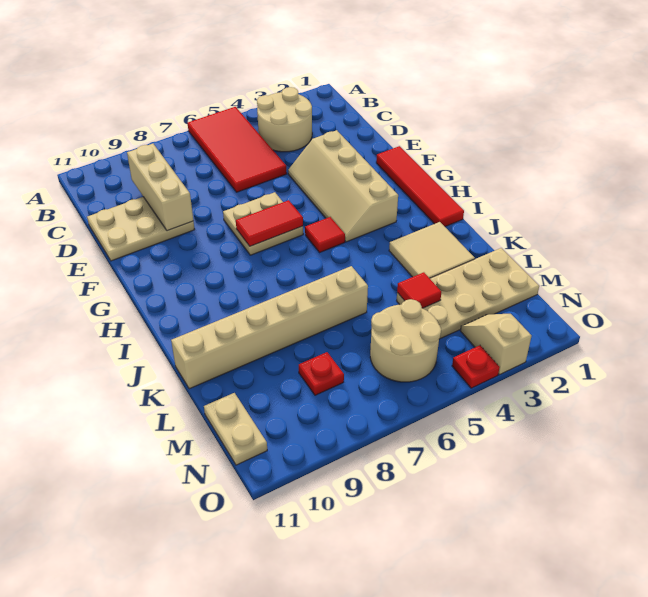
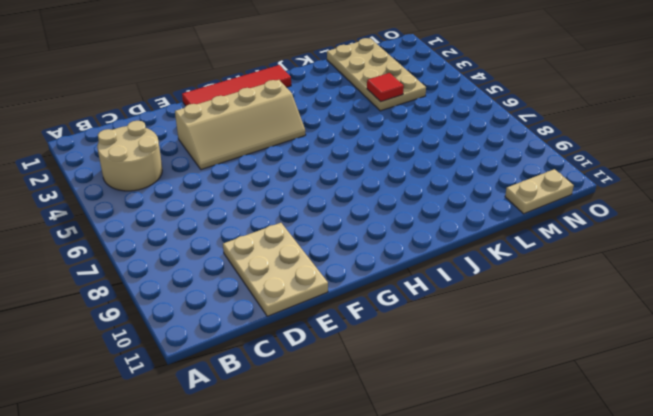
none -> red tile A5:D6 level 1
none -> tan plate F6:G7 level 1
none -> red tile H5 level 1

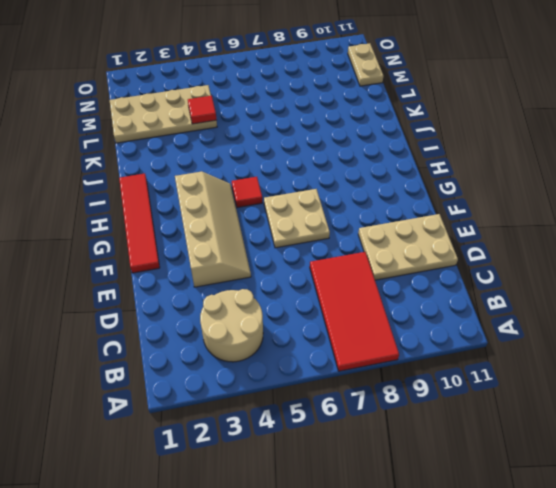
red tile A7:D8 level 1 -> red tile A5:D6 level 1
none -> tan tile J2:K3 level 1
none -> tan brick K6:K11 level 1
none -> tan round brick M5:N6 level 1

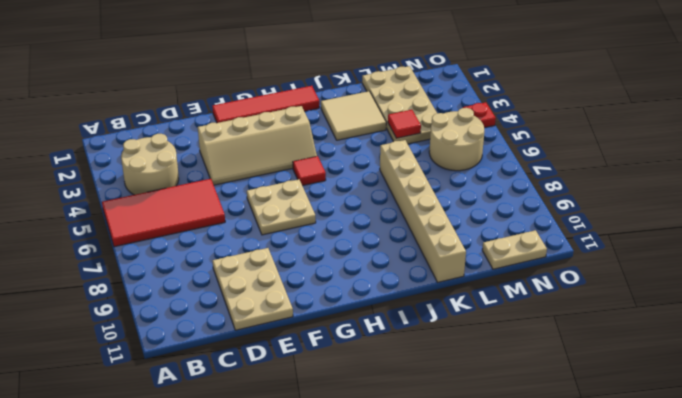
none -> red plate M8 level 1
none -> tan slope N3:O3 level 1 top O
none -> tan brick C9:E9 level 2

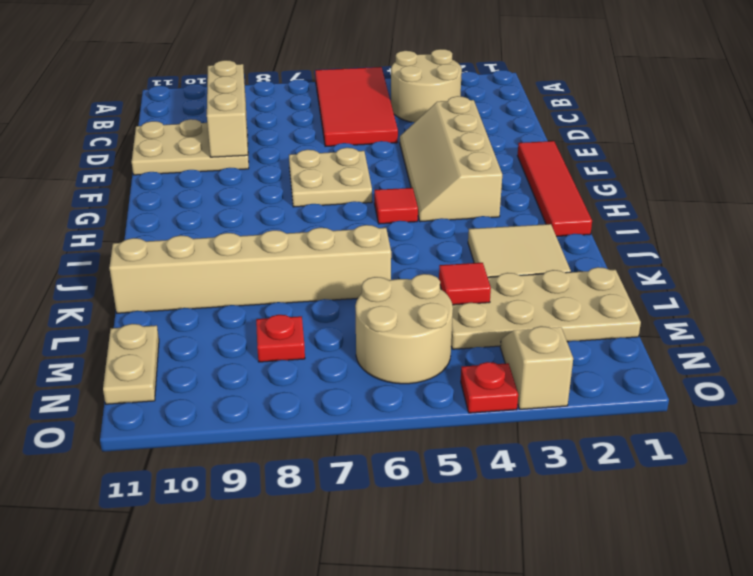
none -> red tile G6:G7 level 2

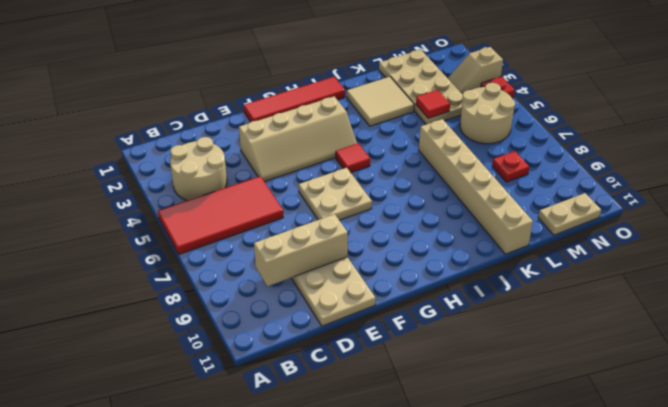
none -> red tile G6:G7 level 2

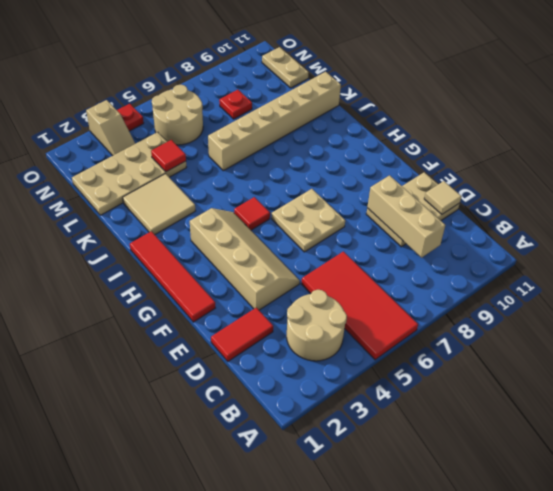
red tile D1:D2 level 1 -> red tile G6:G7 level 2
tan tile D11 level 2 -> none

